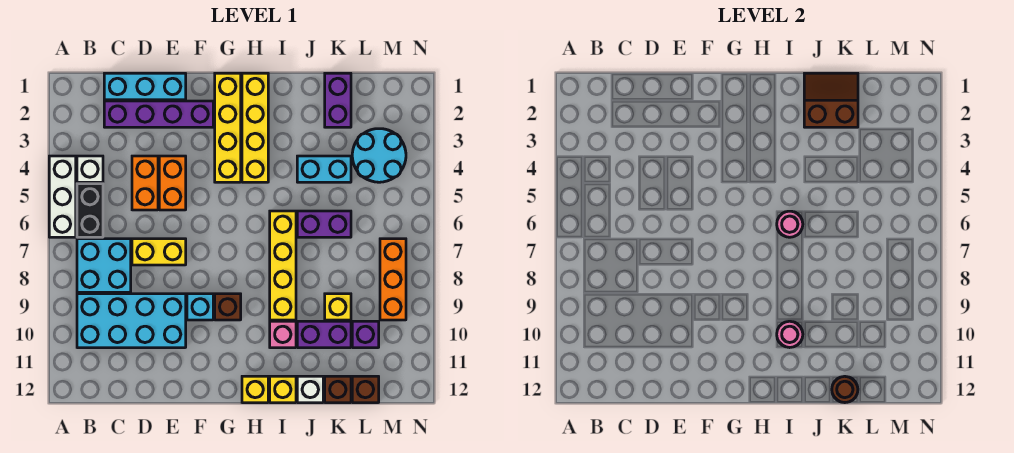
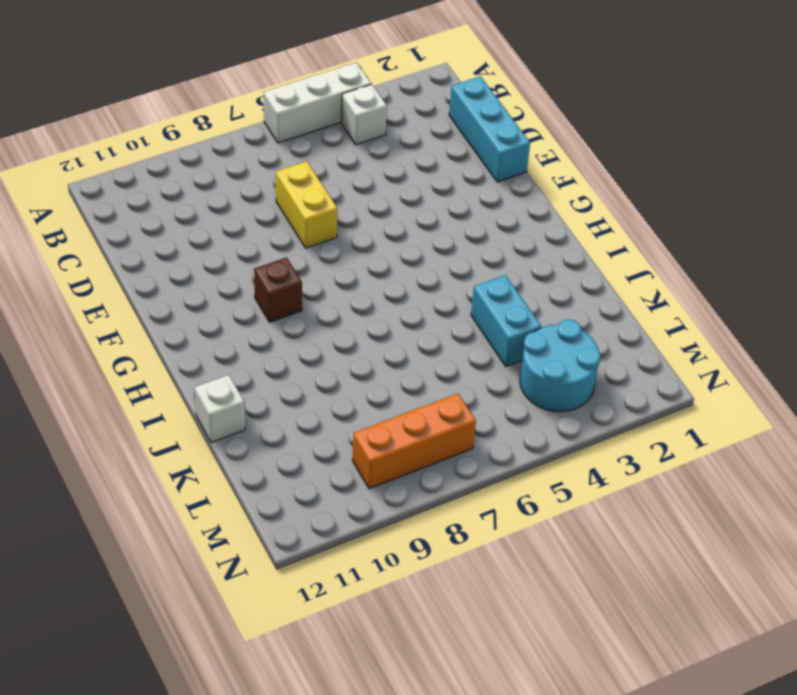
none -> black brick B5:B6 level 1
none -> cyan brick B7:C8 level 1
none -> cyan brick B9:E10 level 1
none -> purple brick C2:F2 level 1

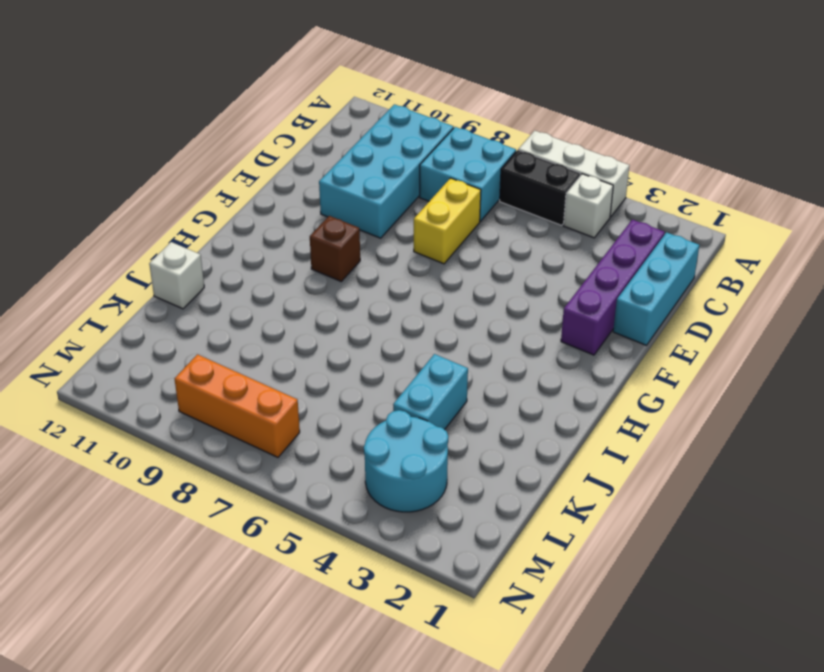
none -> orange brick D4:D5 level 1
none -> orange brick E4:E5 level 1
none -> cyan brick F9 level 1
none -> yellow brick G1:G4 level 1

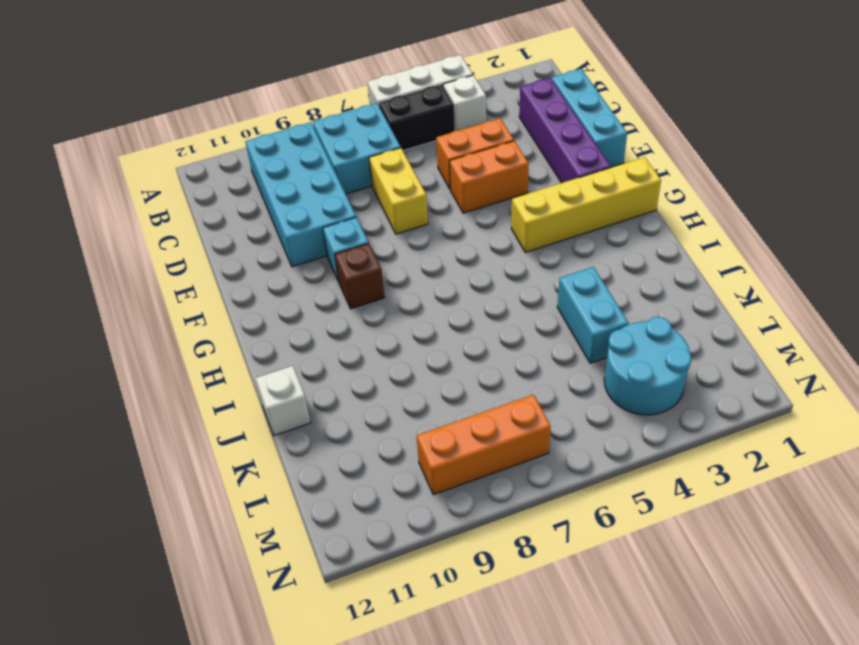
none -> yellow brick H1:H4 level 1
none -> yellow brick H12 level 1
none -> yellow brick I6:I9 level 1
none -> pink brick I10 level 1

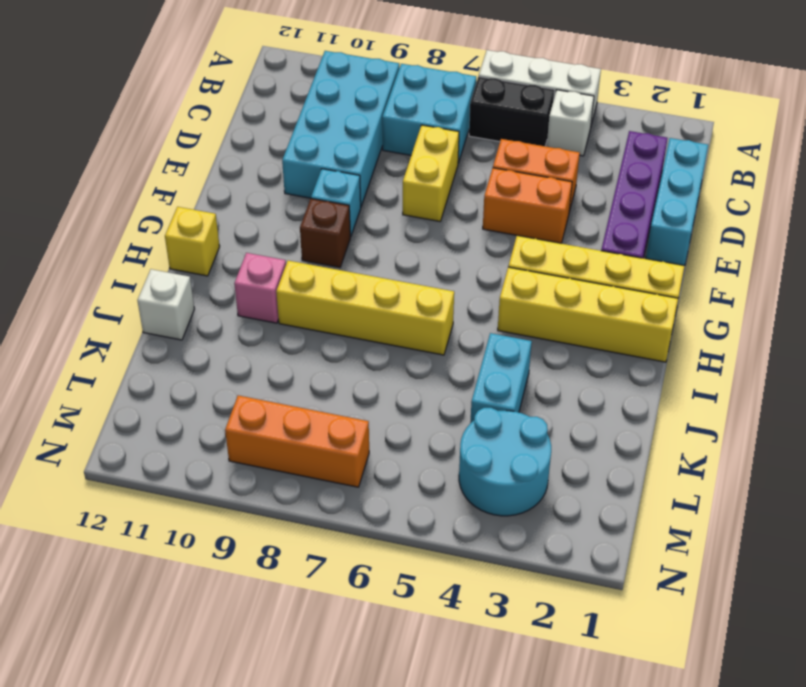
none -> yellow brick I12 level 1
none -> purple brick J6:K6 level 1
none -> purple brick J10:K10 level 1
none -> purple brick K1:K2 level 1

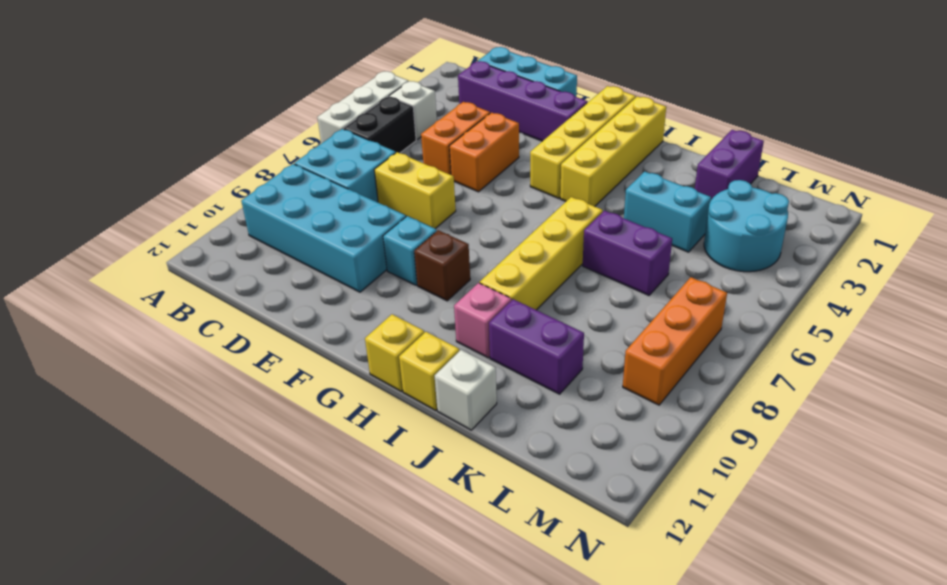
none -> yellow brick K9 level 1
none -> brown brick K12 level 1
none -> purple brick L10 level 1
none -> brown brick L12 level 1

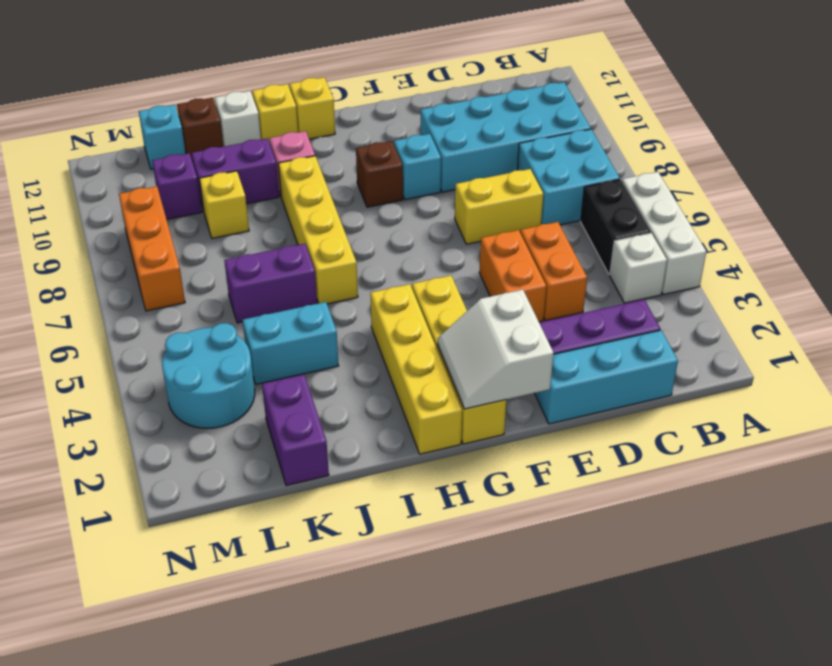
white slope F1:G2 level 2 top F -> none
cyan brick L12 level 1 -> brown brick L12 level 1
none -> pink round brick I6 level 2
none -> pink round brick I10 level 2
none -> brown slope J1:K2 level 2 top 2
none -> brown round brick K12 level 2

